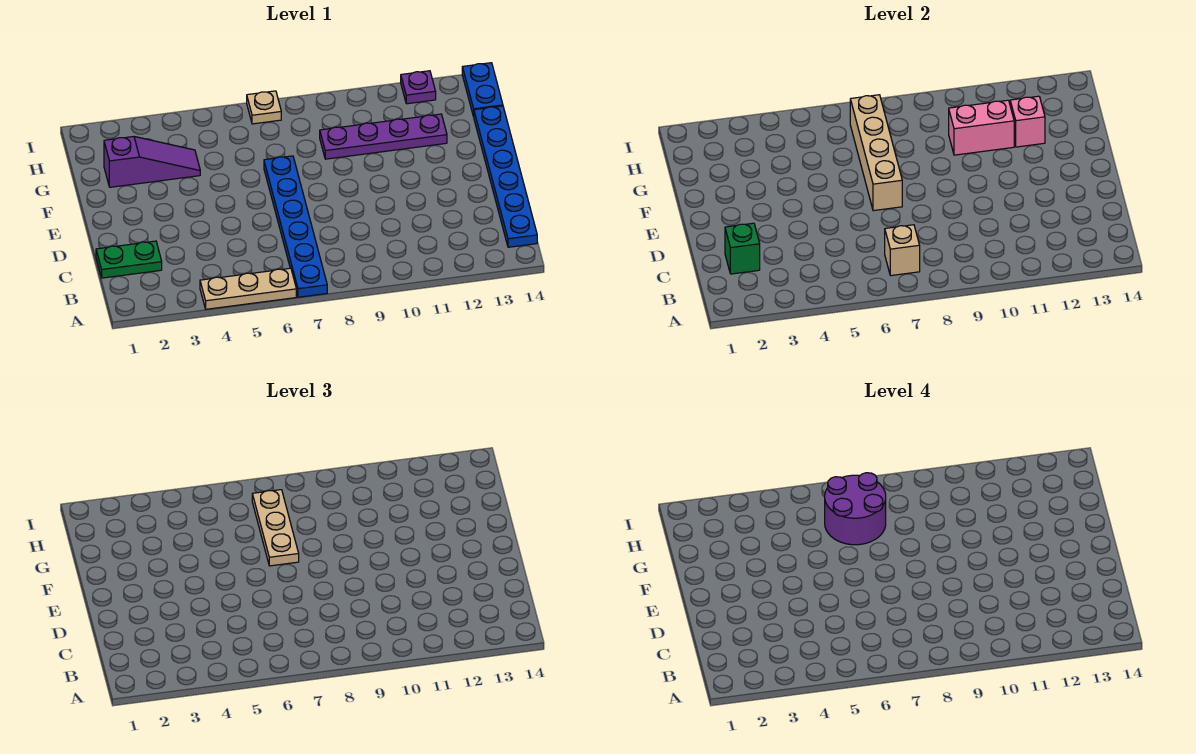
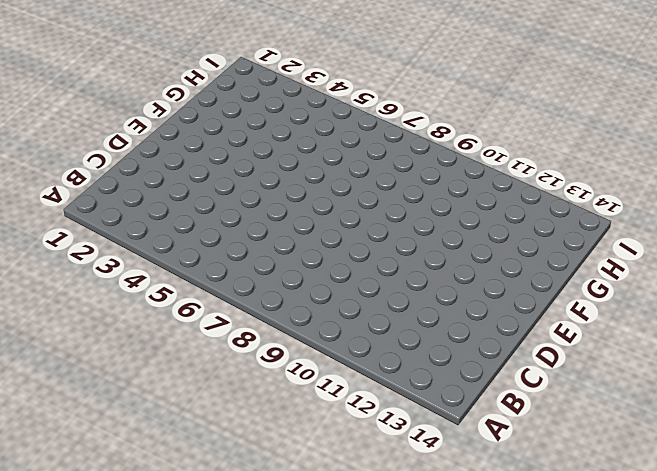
none -> tan plate A4:A6 level 1
none -> blue plate A7:F7 level 1
none -> blue plate B14:G14 level 1

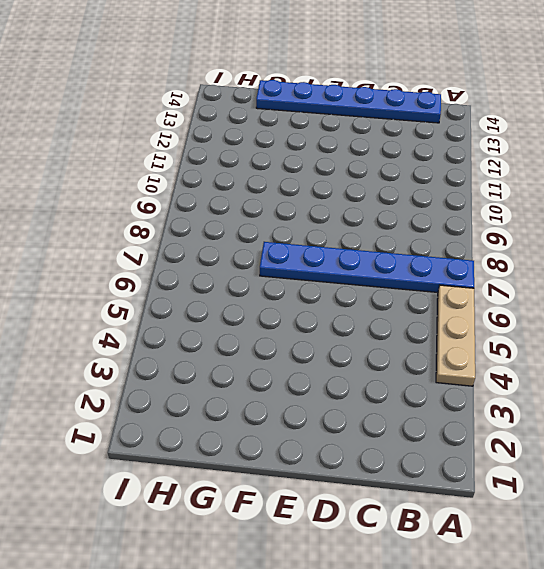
none -> green plate C1:C2 level 1
none -> purple slope G2:G4 level 1 top 2
none -> purple plate G9:G12 level 1

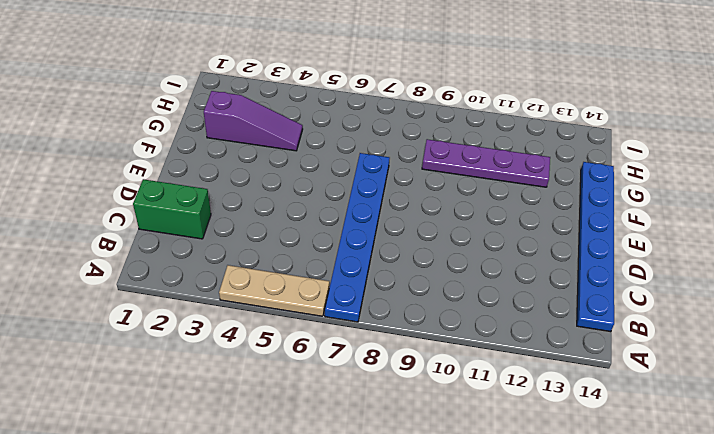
green brick C1:C2 level 1 -> green plate C1:C2 level 1
none -> blue plate H14:I14 level 1
none -> tan plate I7 level 1
none -> purple plate I12 level 1

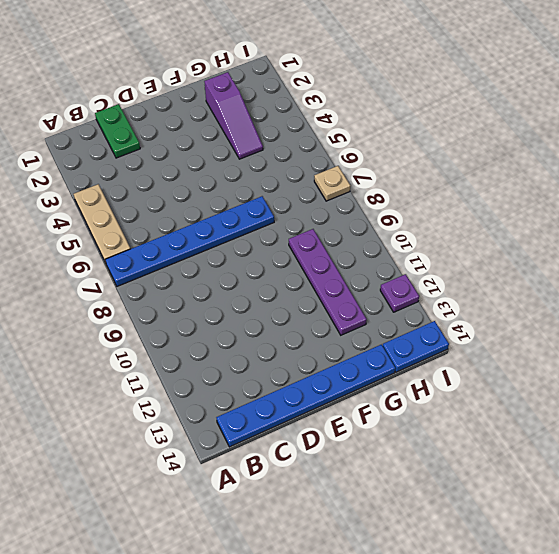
none -> tan brick B7 level 2
none -> green brick C2 level 2
none -> tan brick E7:H7 level 2

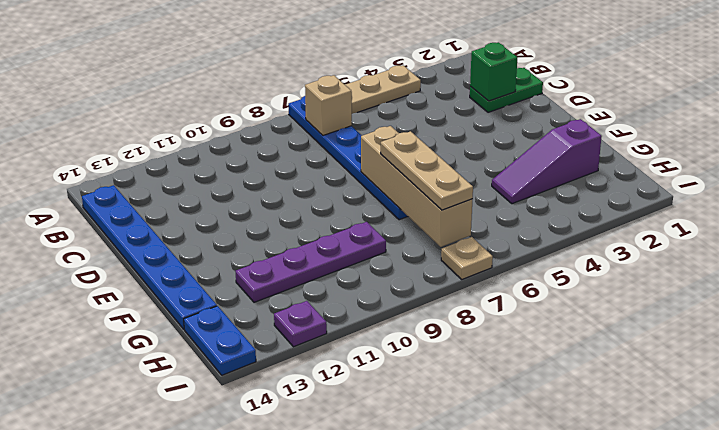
none -> pink brick G10:G11 level 2
none -> pink brick G12 level 2
none -> purple round brick G6:H7 level 4

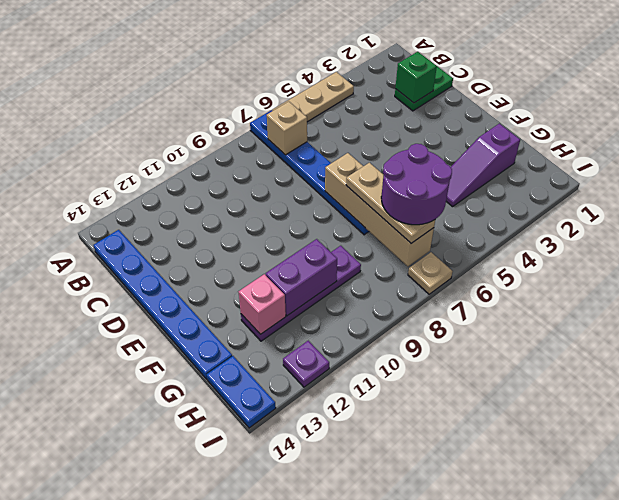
purple brick G10:G11 level 2 -> pink brick G10:G11 level 2

